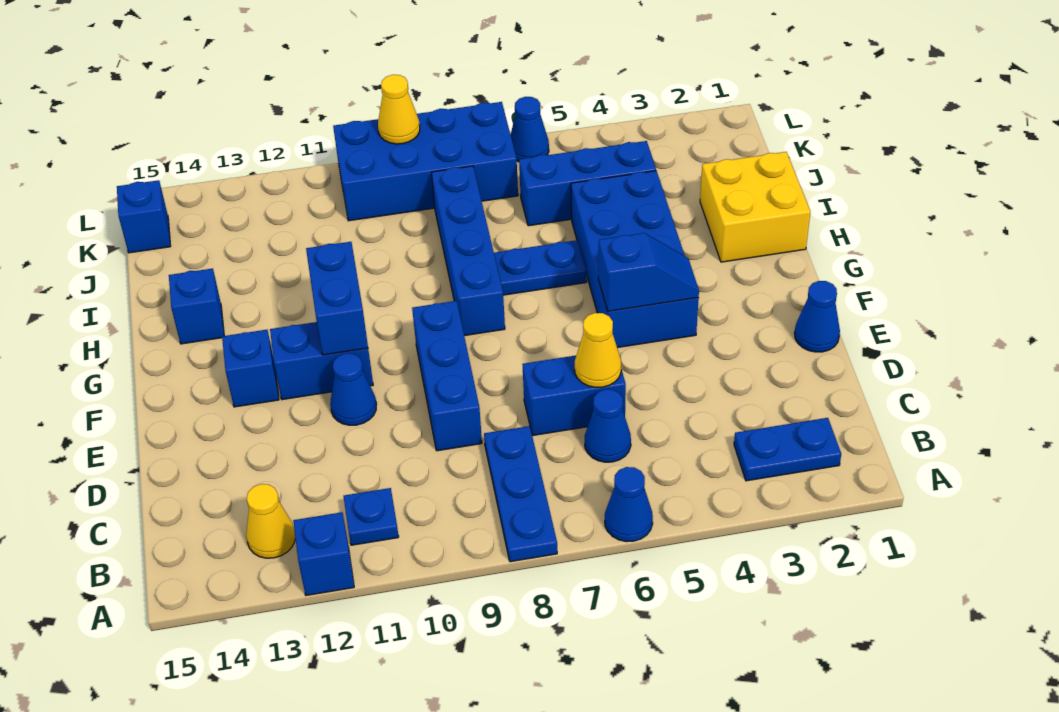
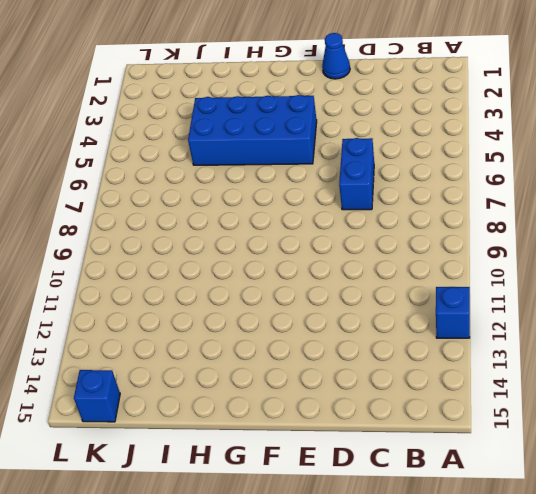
none -> blue cone A6 level 1
none -> blue plate A8:C8 level 1
none -> blue plate B2:B3 level 1

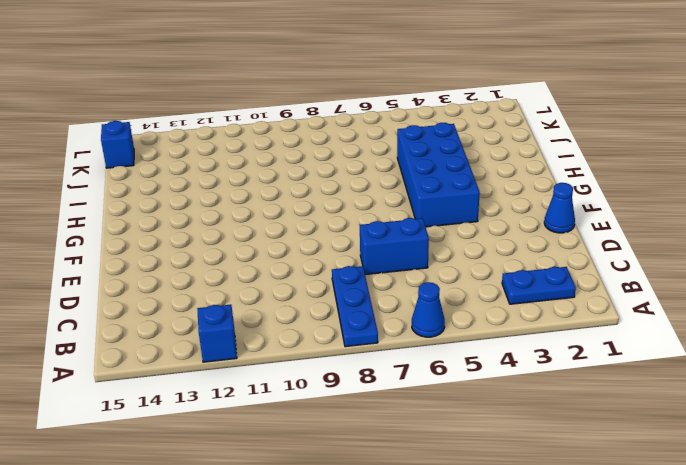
none -> blue plate B11 level 1
none -> yellow cone B13 level 1
none -> blue cone C6 level 1

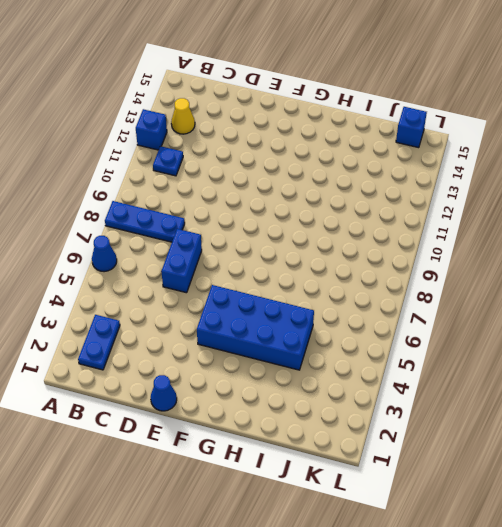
none -> blue cone C6 level 1
none -> blue brick D9:F9 level 1
none -> blue cone E11 level 1

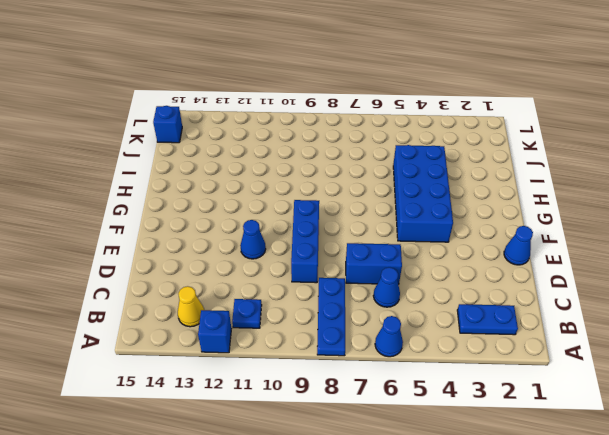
none -> blue brick F11:F12 level 1
none -> blue brick F13 level 1
none -> blue brick G8:J8 level 1

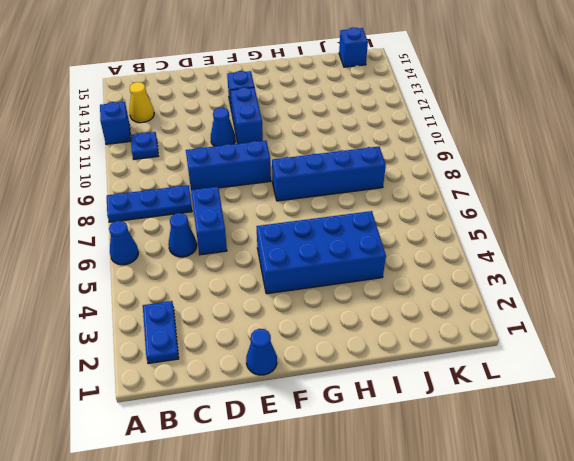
none -> yellow brick H1:I2 level 1
none -> blue plate H6:H7 level 1
none -> blue brick H14 level 1

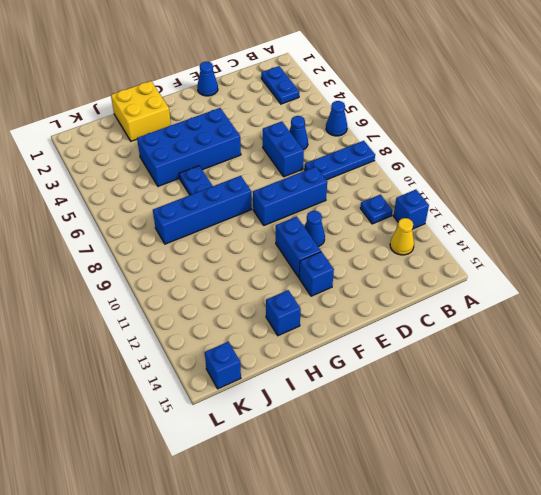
none -> blue brick J4:J6 level 1
none -> blue brick K7:L10 level 1
none -> blue cone L6 level 1

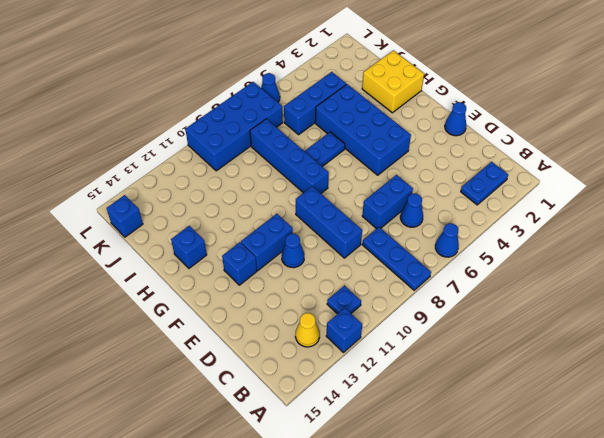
none -> yellow cone D6 level 2
none -> blue slope F4:F5 level 2 top 5
none -> blue brick F11:G11 level 2

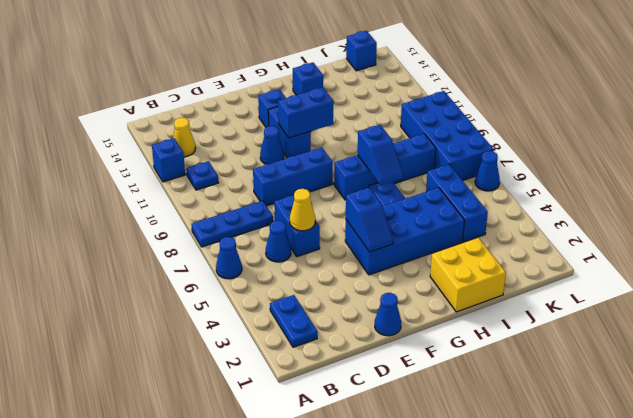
blue slope H7:H8 level 2 top 8 -> none
none -> yellow cone L9 level 2

